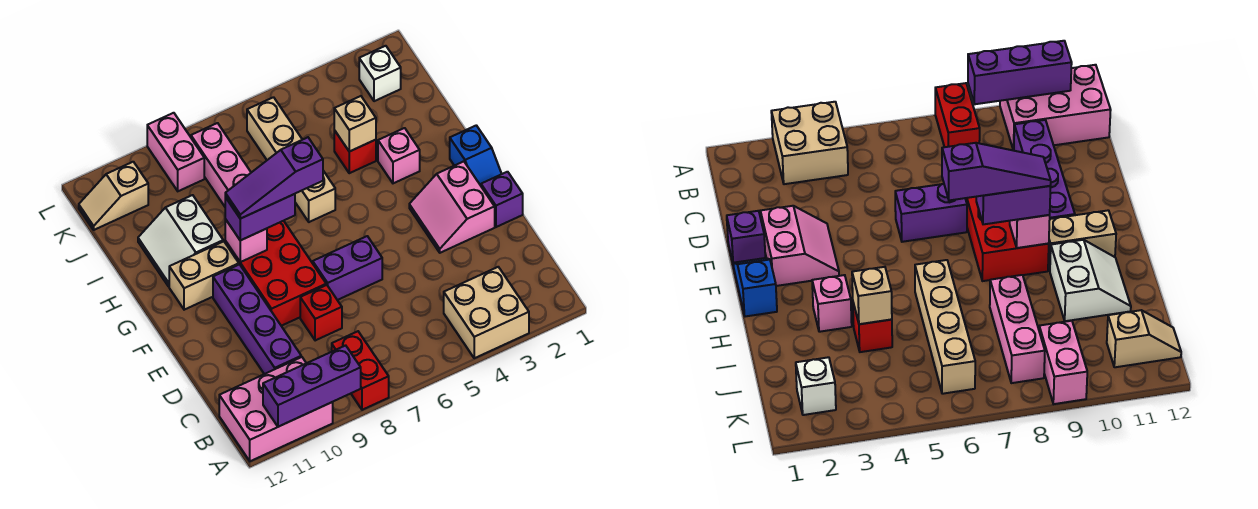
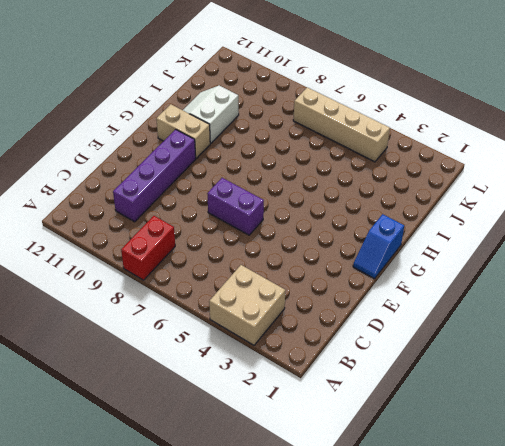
tan brick K4:K7 level 1 -> tan brick H6:K6 level 1
none -> pink brick A10:B12 level 1
none -> red brick D8 level 1
none -> purple brick E1 level 1

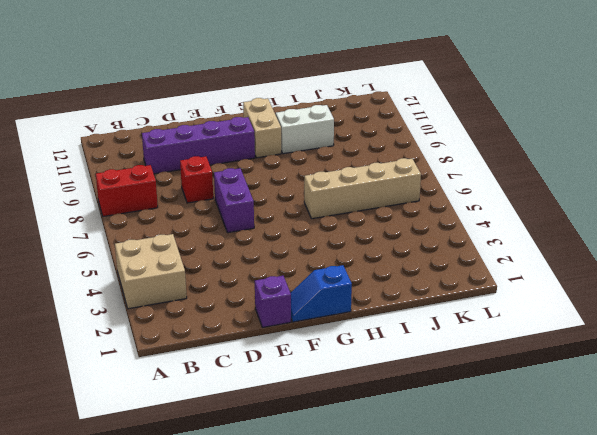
none -> pink brick A10:B12 level 1
none -> pink slope E2:F3 level 1 top 2
none -> red brick E8:G9 level 1

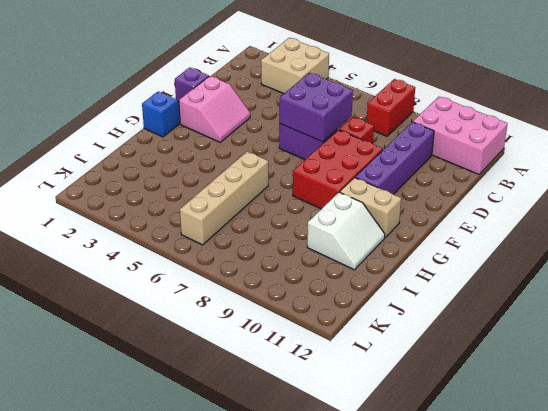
purple brick D6:E7 level 2 -> none
none -> pink brick H3 level 1
none -> red brick I4 level 1
none -> pink brick I8:K8 level 1

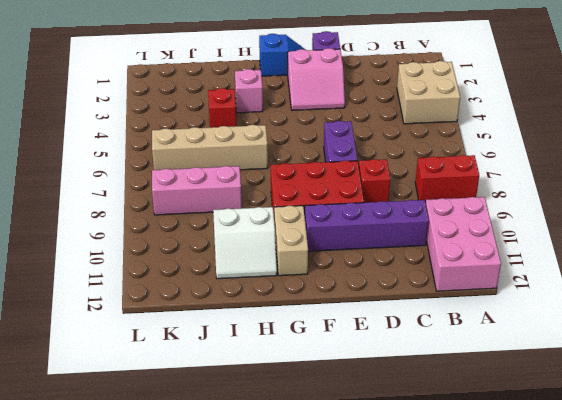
none -> white brick K2 level 1
none -> pink brick K9:L9 level 1
none -> tan slope K11:K12 level 1 top 11

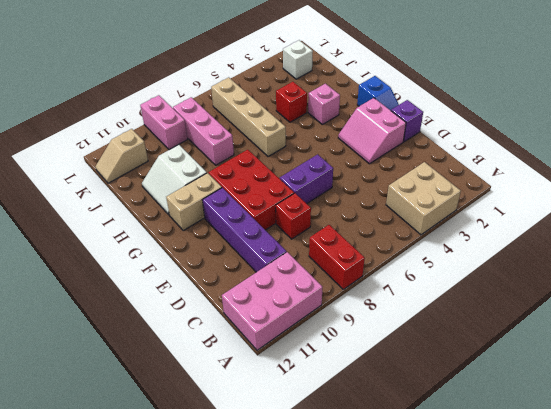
none -> purple brick A9:A11 level 2
none -> pink brick G9 level 2
none -> tan brick I4 level 2

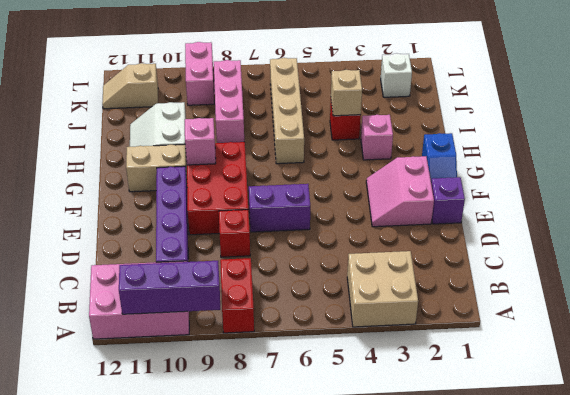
none -> purple brick G8:G9 level 3
none -> purple slope G7:G9 level 4 top 7

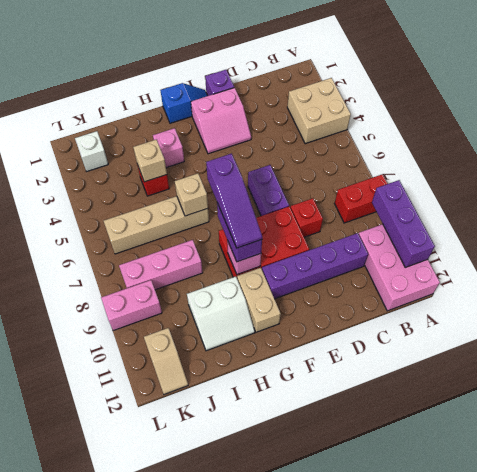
tan brick H6 level 2 -> none

